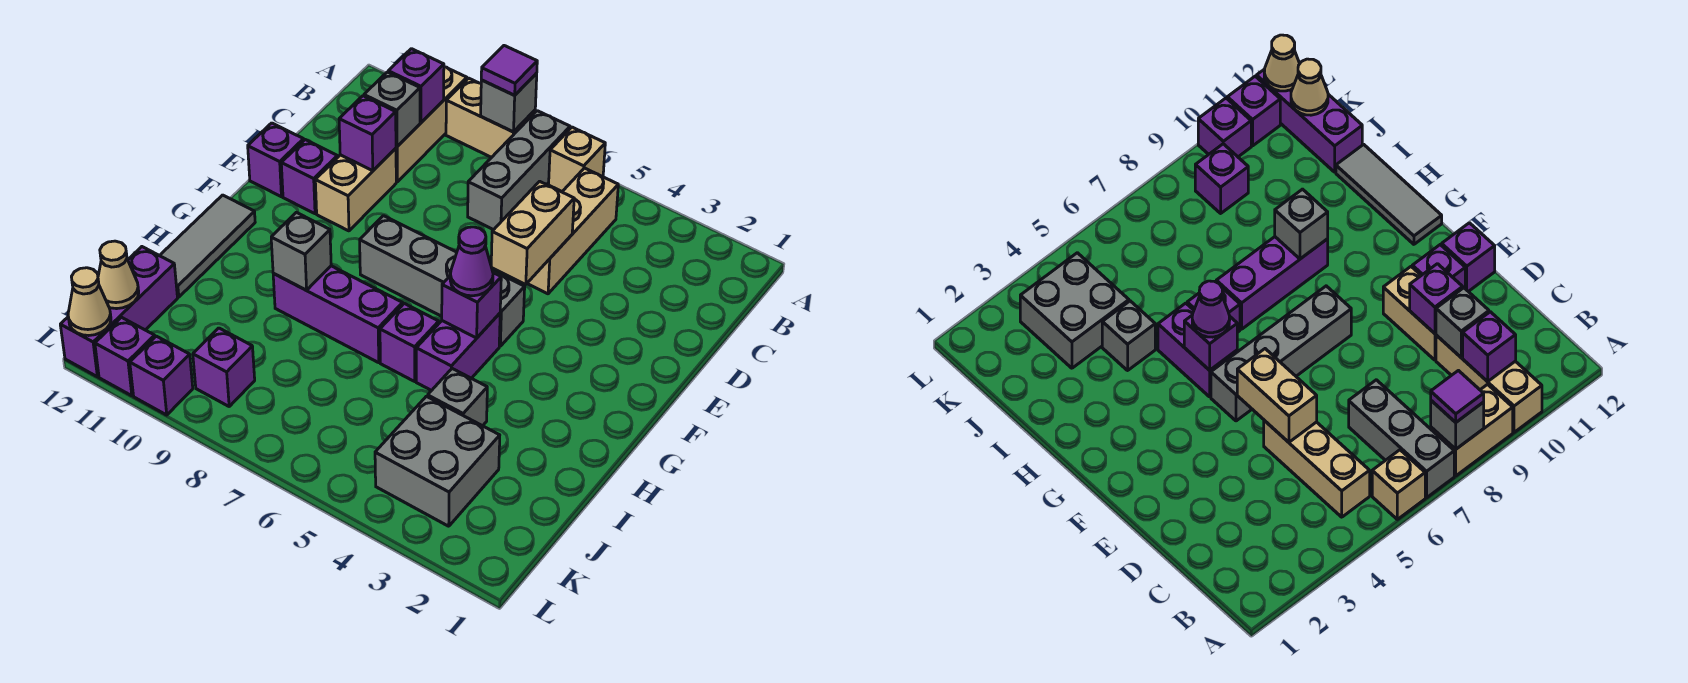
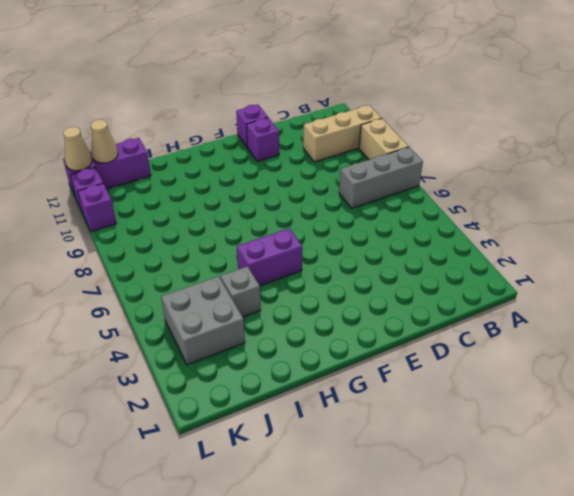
none -> tan brick A6 level 1
none -> tan brick B5:D5 level 1
none -> tan brick D10:E10 level 1
none -> grey brick F5:F8 level 1

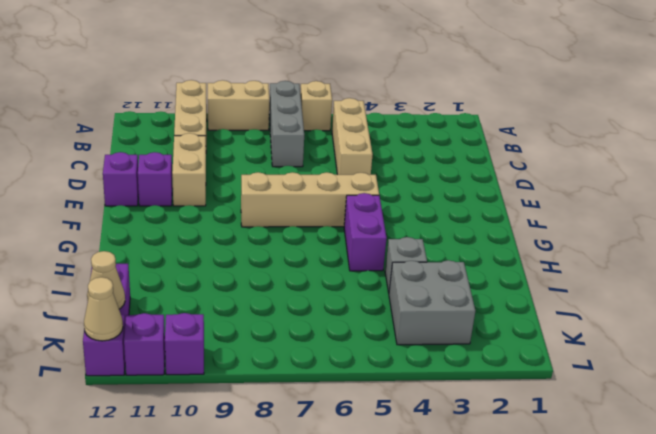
tan brick F5:F8 level 1 -> grey brick F5:F8 level 1
none -> grey tile G12:I12 level 1
none -> purple brick H6 level 1
none -> purple brick H7:H9 level 1
none -> purple brick K9 level 1

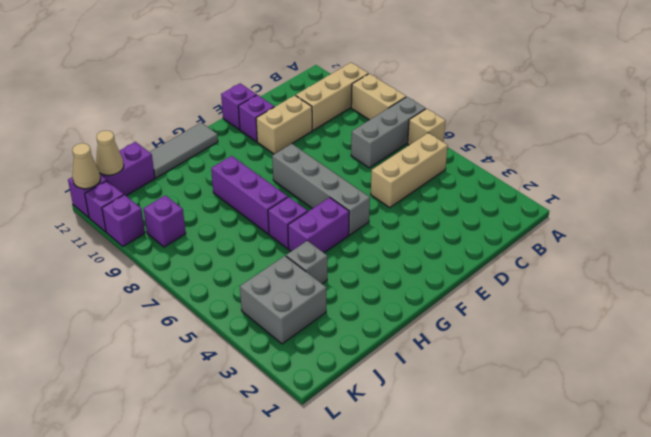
none -> grey brick A8 level 2
none -> purple brick B10 level 2
none -> grey brick C10 level 2
none -> tan brick D5:E5 level 2

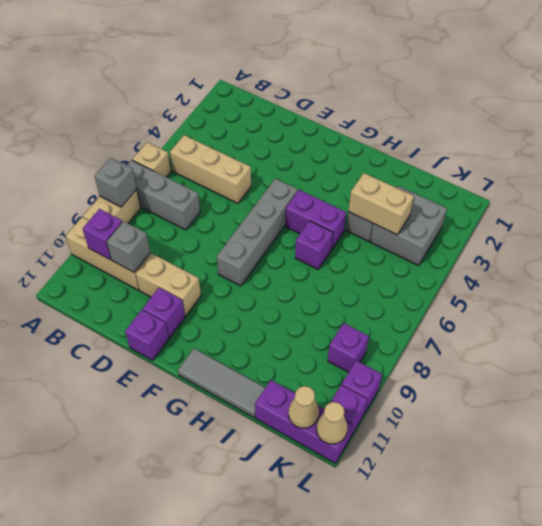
tan brick I4:J4 level 2 -> tan brick D5:E5 level 2
none -> purple brick H7:H9 level 1
none -> purple brick D10 level 2
none -> purple brick G5 level 2
none -> grey brick H9 level 2

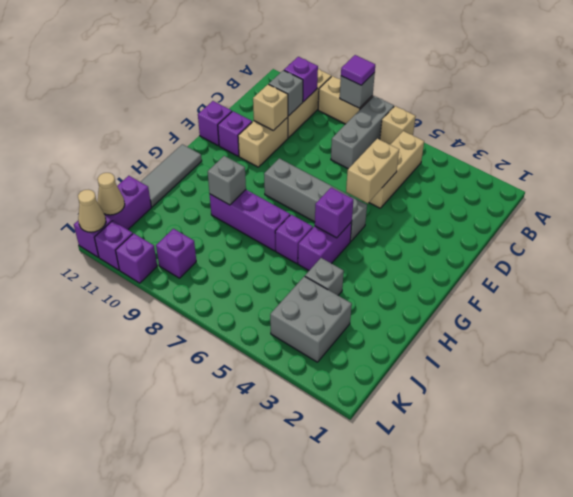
tan brick D10 level 2 -> purple brick D10 level 2
none -> purple cone G5 level 3

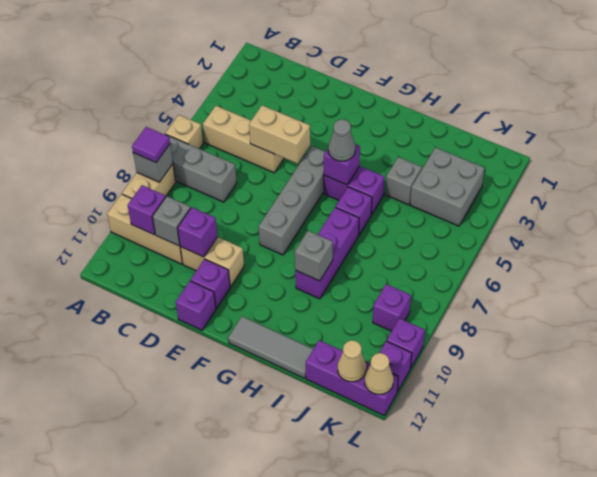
grey cone G5 level 3 -> purple cone G5 level 3

